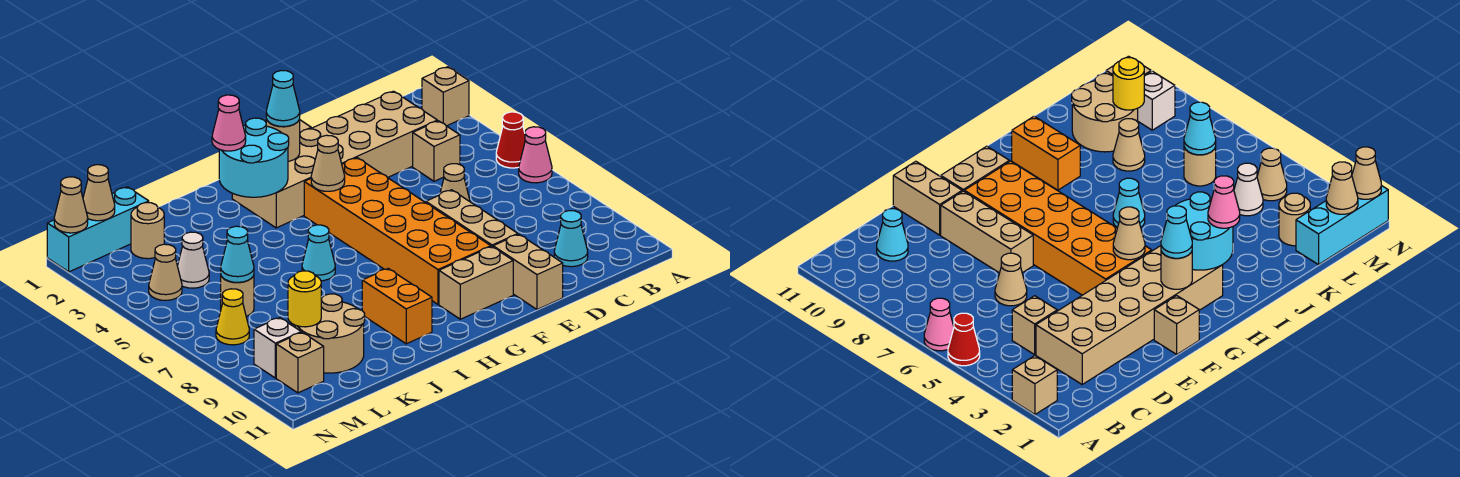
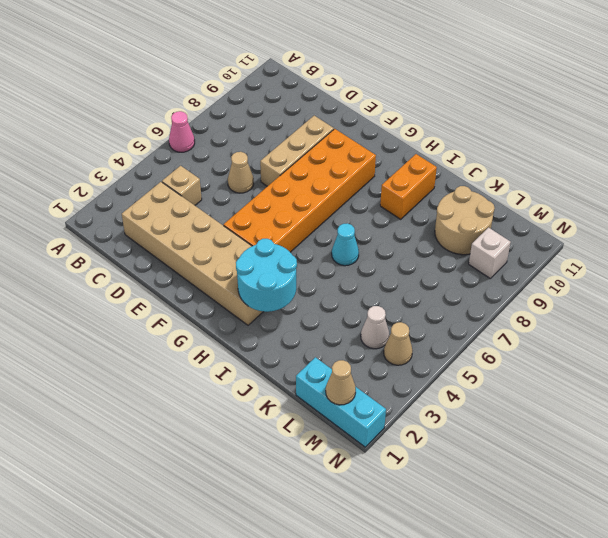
none -> tan brick A2 level 1
none -> red cone A5 level 1
none -> cyan cone C10 level 1
none -> tan brick E10:E11 level 1

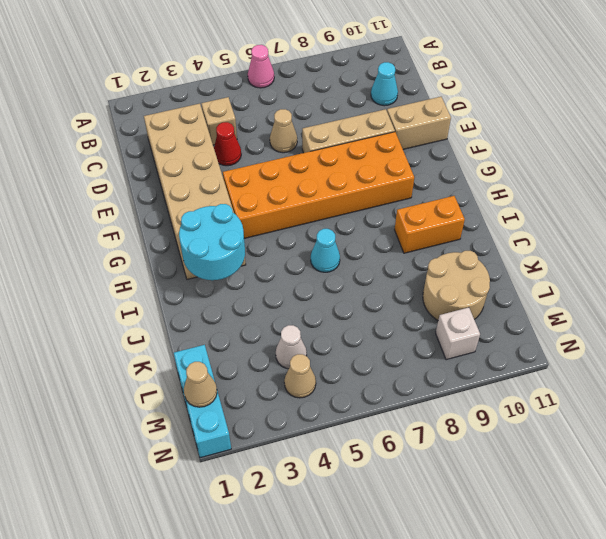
red cone D4 level 1 -> red cone A5 level 1
none -> tan brick A2 level 1
none -> tan brick F1 level 1
none -> tan brick F10:G10 level 1
none -> tan cone K8 level 1

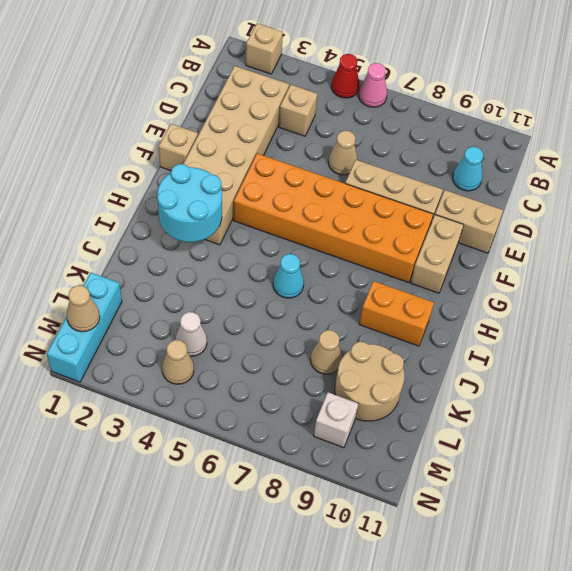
none -> tan round brick L2 level 1
none -> tan round brick L6 level 1
none -> yellow cone M7 level 1
none -> tan brick M10 level 1

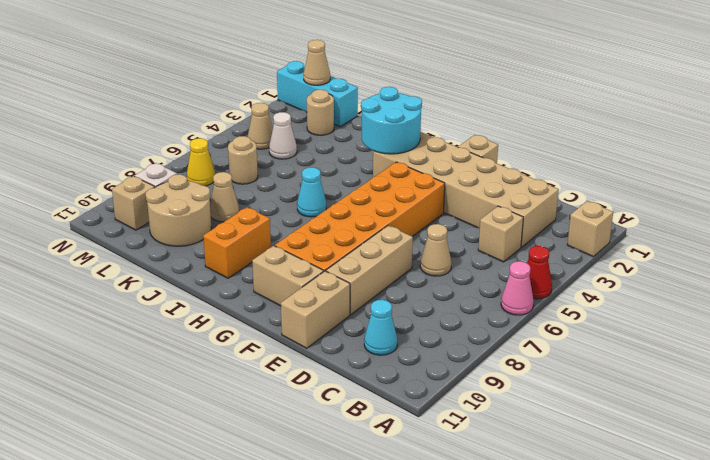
none -> tan round brick G2 level 2
none -> tan cone G4 level 2
none -> cyan cone L6 level 2
none -> yellow round brick L9 level 2

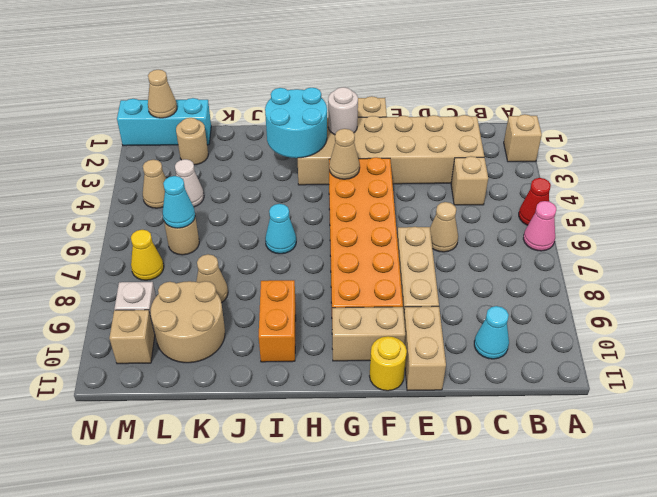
yellow round brick F11 level 1 -> yellow round brick L9 level 2
white round brick G2 level 2 -> tan round brick G2 level 2
none -> tan cone N1 level 2
none -> cyan cone G2 level 3
none -> pink cone I2 level 3

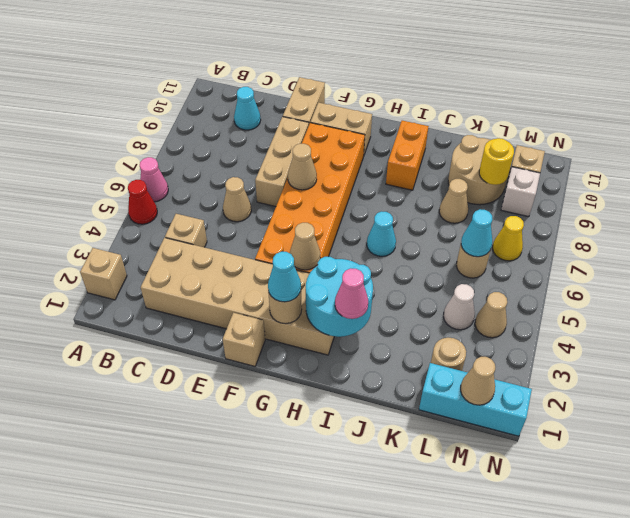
tan cone F7 level 2 -> tan cone N1 level 2

